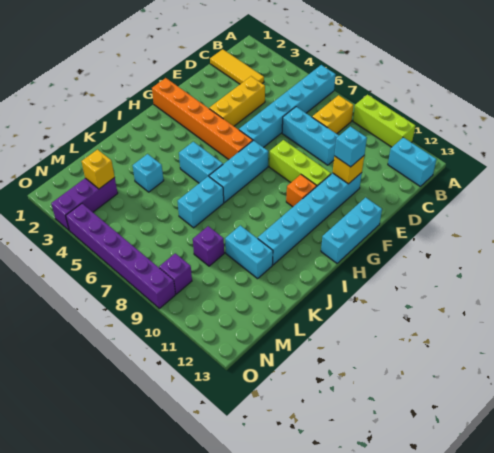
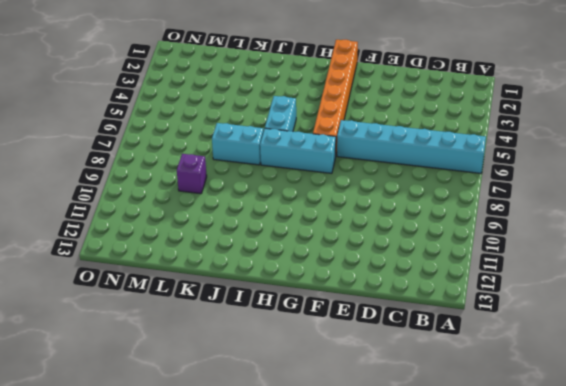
none -> lime brick A9:A11 level 1
none -> yellow brick B8:C8 level 1
none -> cyan brick B12:B13 level 1

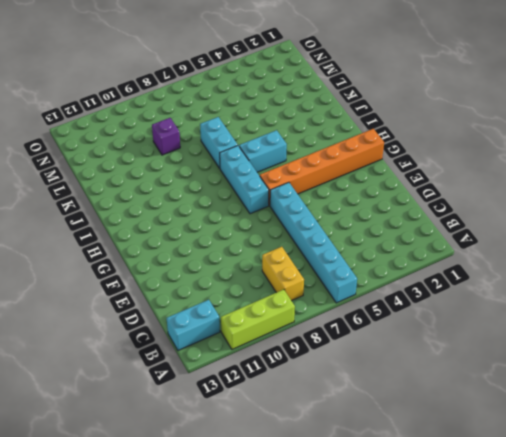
none -> yellow tile C1:C3 level 1
none -> yellow brick D4:F4 level 1
none -> cyan brick D7:D9 level 1

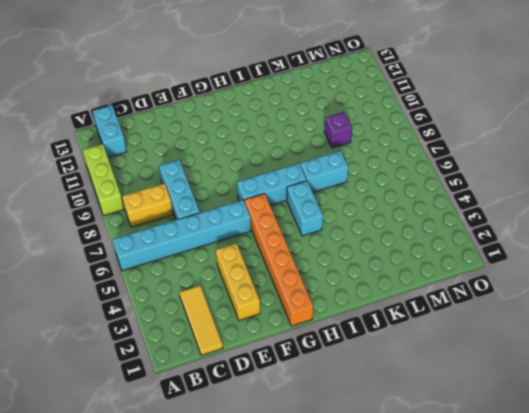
yellow brick E2:E4 level 1 -> yellow brick D4:F4 level 1
none -> cyan brick E11:J11 level 1
none -> lime brick F8:F10 level 1
none -> cyan brick F13:H13 level 1

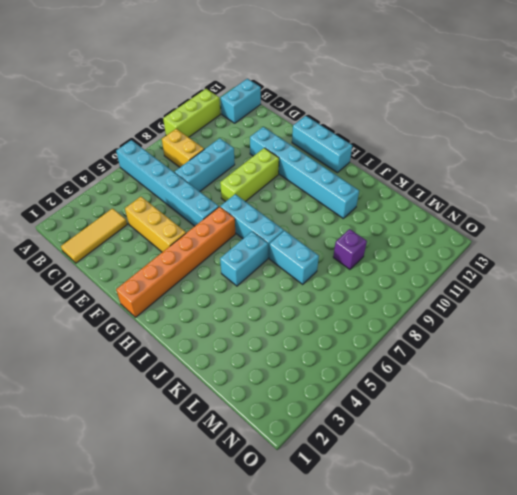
none -> orange brick G10 level 1
none -> cyan brick K4 level 1
none -> cyan brick K10:K11 level 1

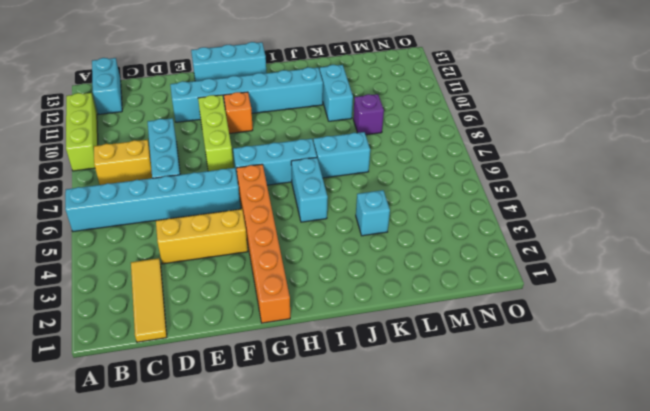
none -> purple brick M3:O3 level 1
none -> purple brick N9 level 1
none -> purple brick O4:O9 level 1

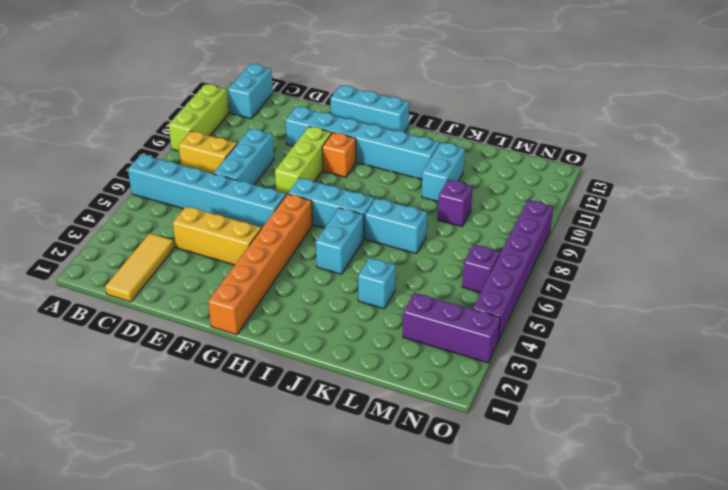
purple brick N6 level 1 -> purple brick N9 level 1
none -> yellow brick E11 level 2
none -> yellow brick M3 level 2
none -> cyan brick E11 level 3

